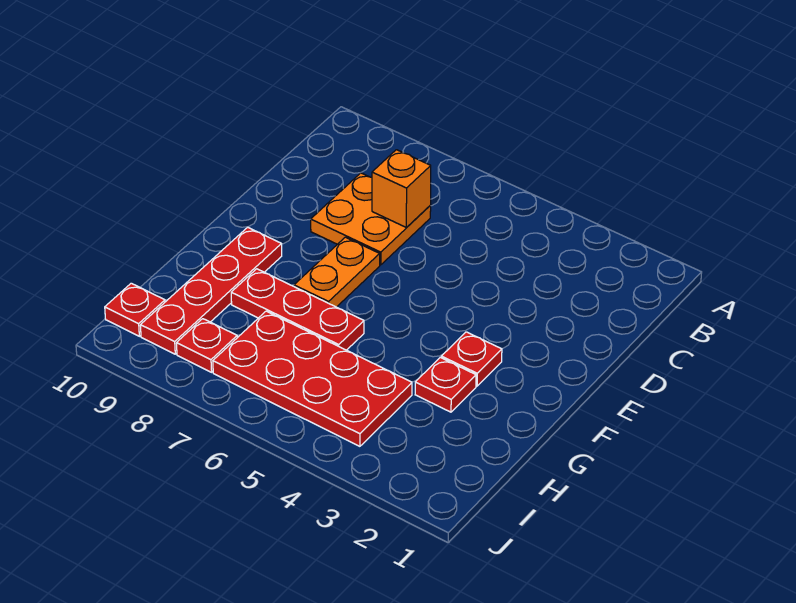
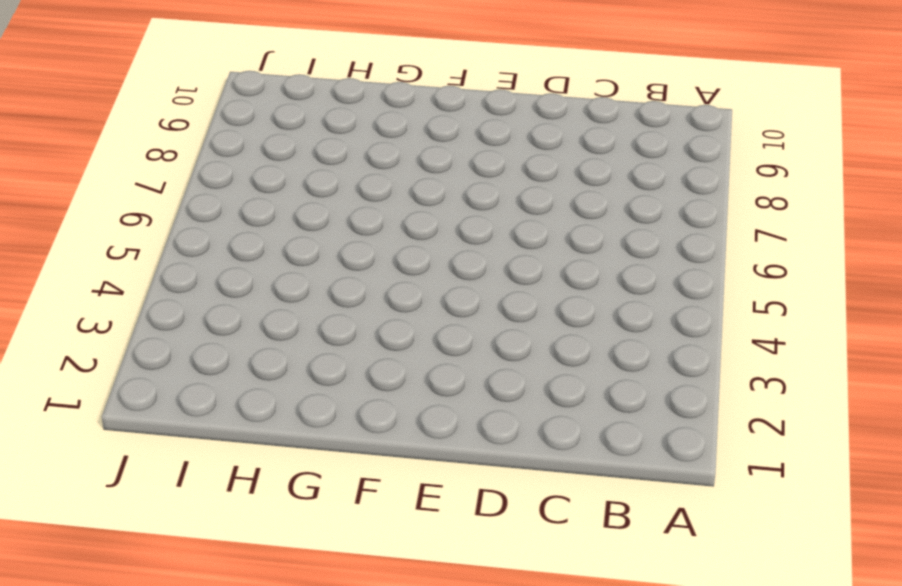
none -> orange plate C7:D8 level 1
none -> orange plate E7:F7 level 1

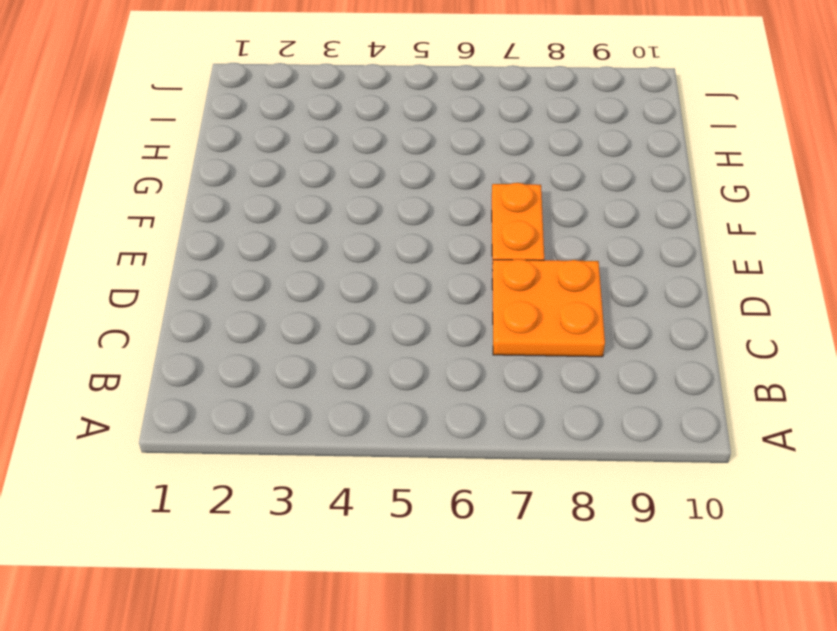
none -> red plate F3 level 1
none -> red plate F9:I9 level 1

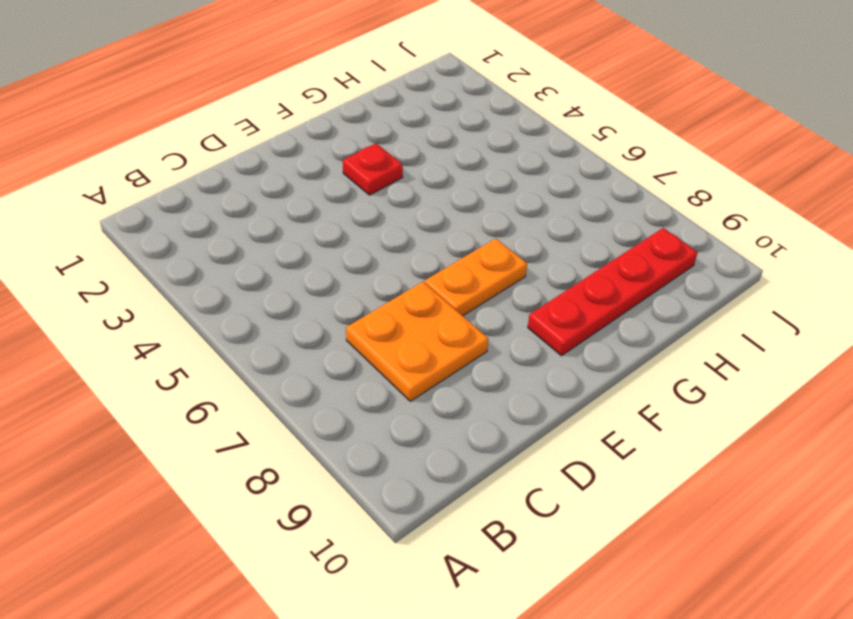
none -> red plate G3 level 1
none -> red plate G6:G8 level 1

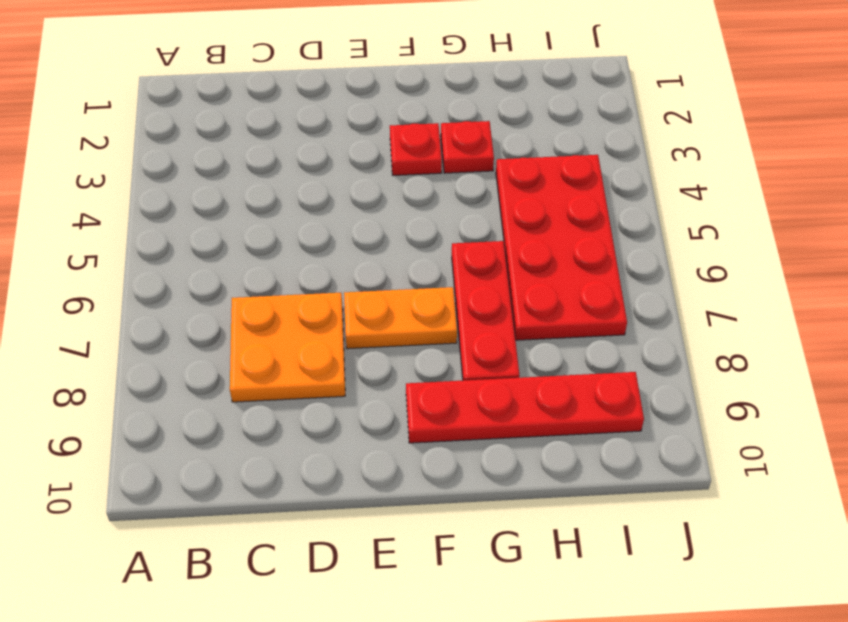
none -> red plate I8 level 1
none -> red plate I10 level 1

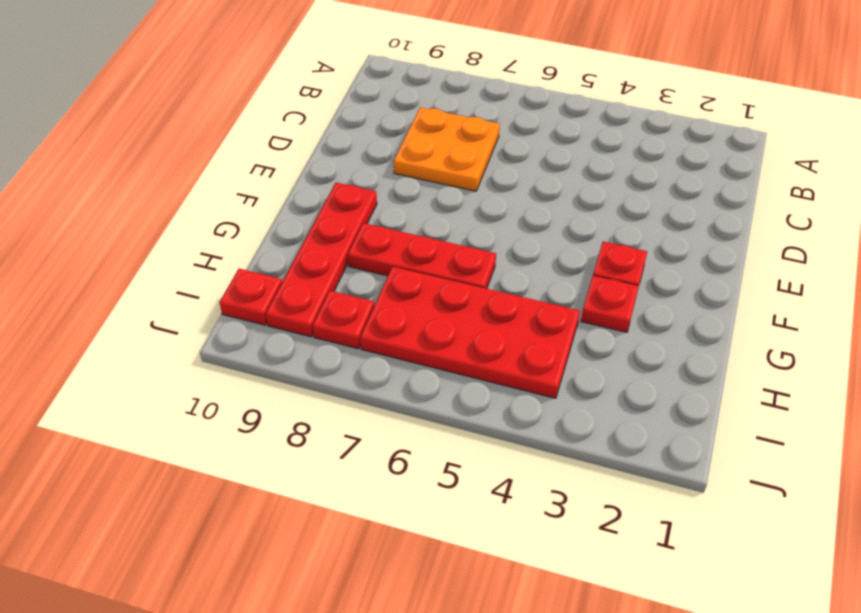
none -> orange plate E7:F7 level 1
none -> orange brick C7 level 2

